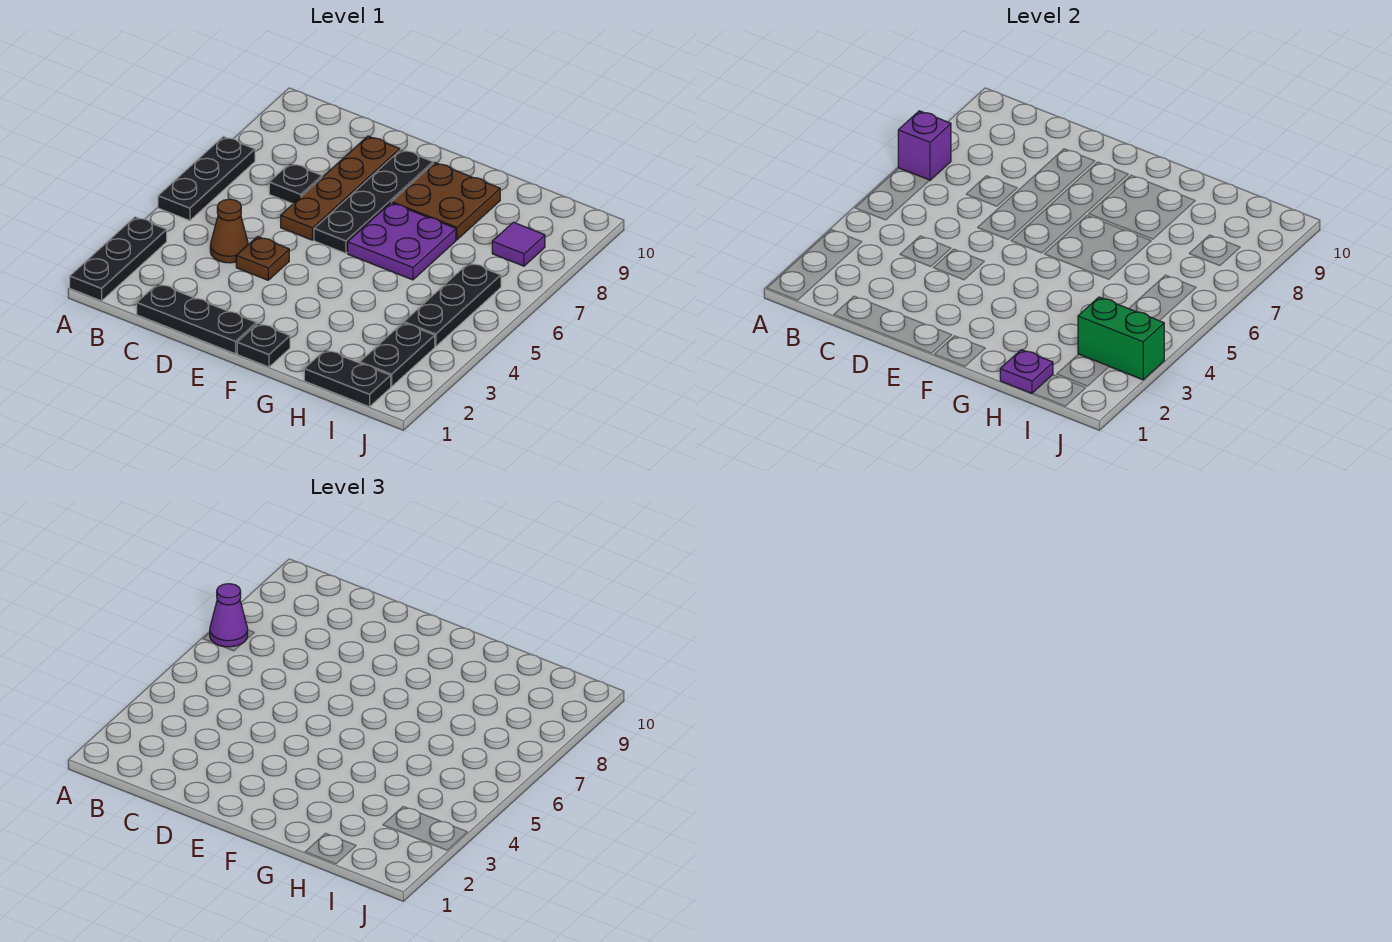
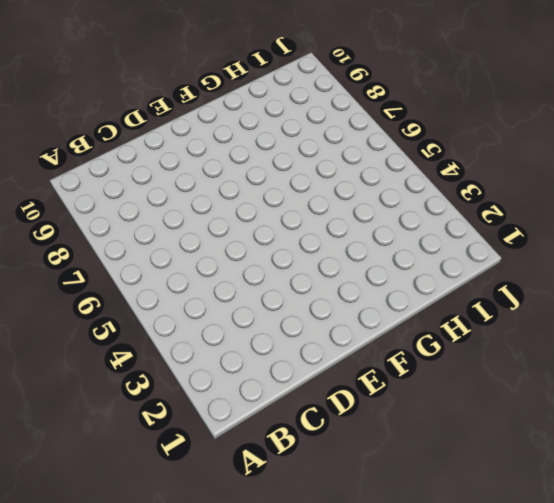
none -> black plate A1:A3 level 1
none -> black plate A5:A7 level 1
none -> black plate C1:E1 level 1

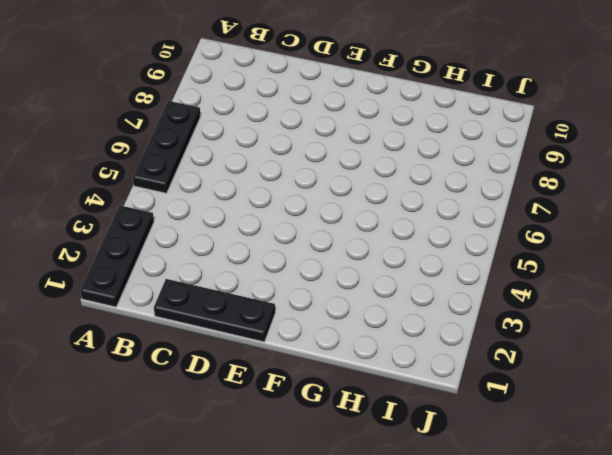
none -> brown cone C4 level 1
none -> black plate C7 level 1
none -> brown plate D4 level 1

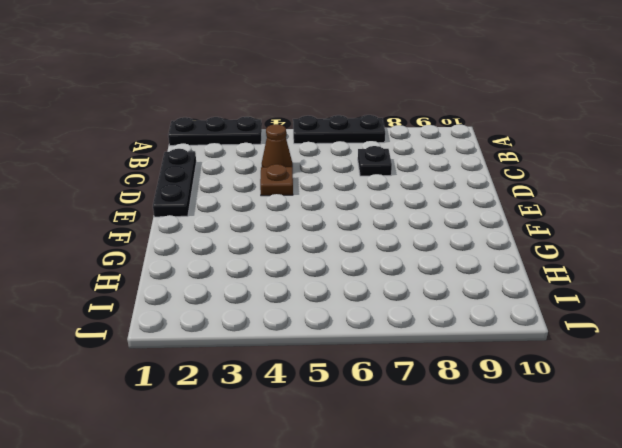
none -> brown plate D6:D9 level 1
none -> black plate E6:E9 level 1
none -> black plate F1 level 1

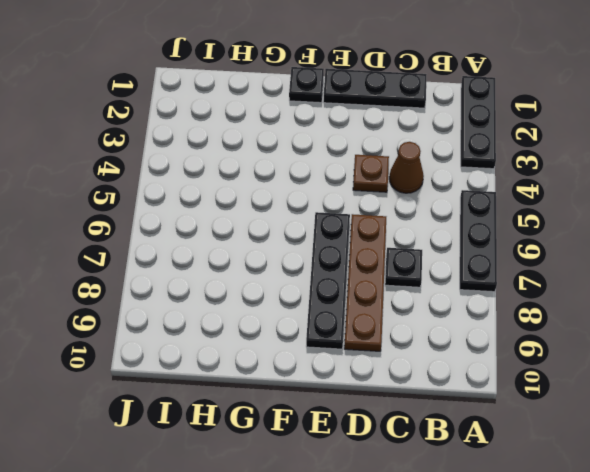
none -> purple plate F6:G7 level 1
none -> brown plate F8:G9 level 1
none -> black plate H1:I1 level 1

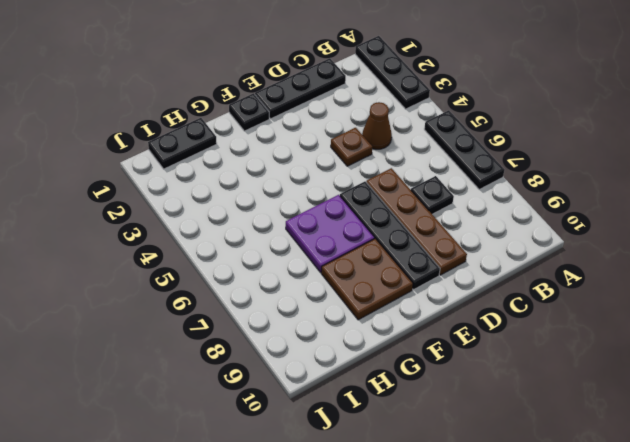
none -> black plate I2:I3 level 1
none -> black plate I4:I6 level 1
none -> purple tile I8 level 1

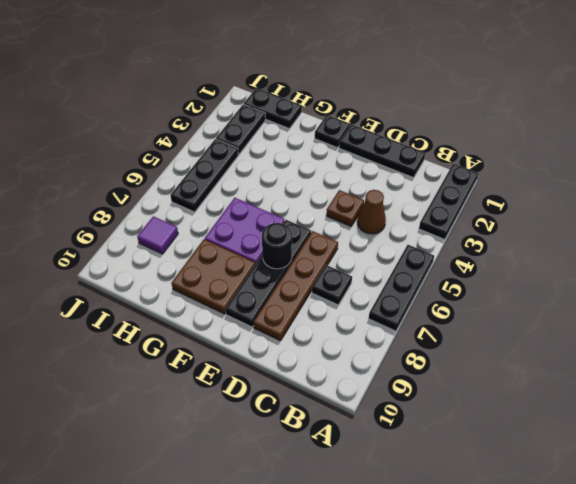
black round brick E7 level 2 -> none
none -> purple brick A7 level 2
none -> purple plate H1 level 2
none -> green brick I3:J3 level 2

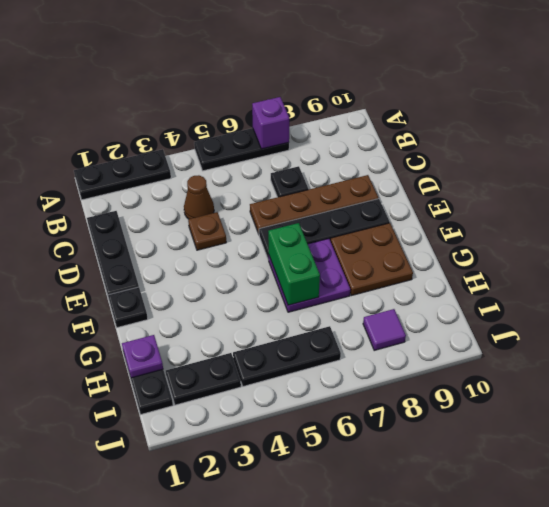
green brick F6:G6 level 2 -> green brick I3:J3 level 2
none -> purple cone A7 level 3

